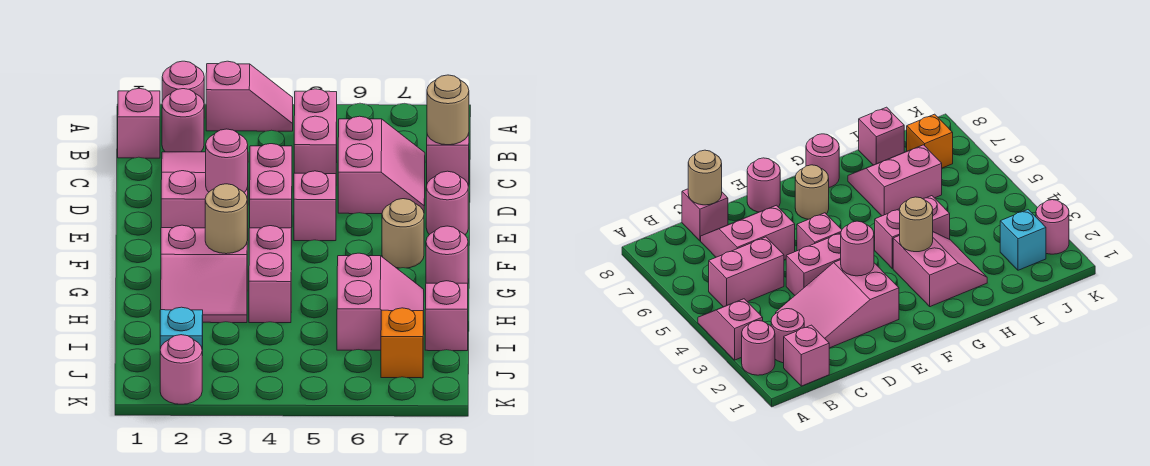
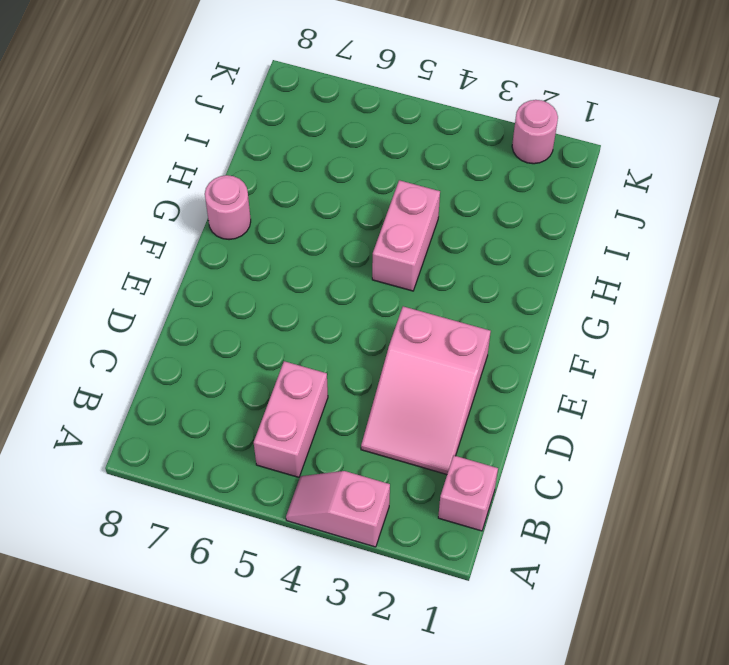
none -> pink round brick A2 level 1
none -> pink round brick B2 level 1
none -> pink slope C6:D7 level 1 top 6

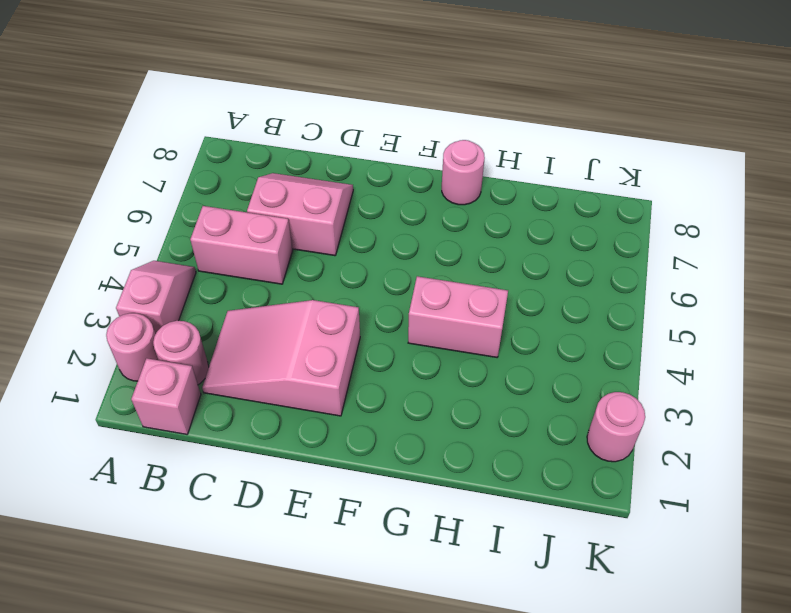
none -> pink brick C8 level 1
none -> pink brick D4:E4 level 1
none -> pink brick E5 level 1

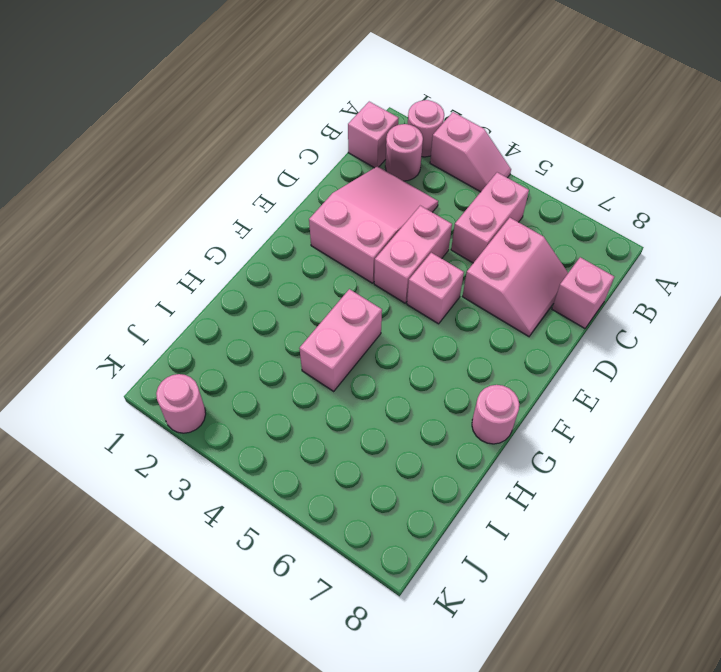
none -> pink round brick E8 level 1
none -> tan round brick F7 level 1
none -> pink slope G2:H3 level 1 top G

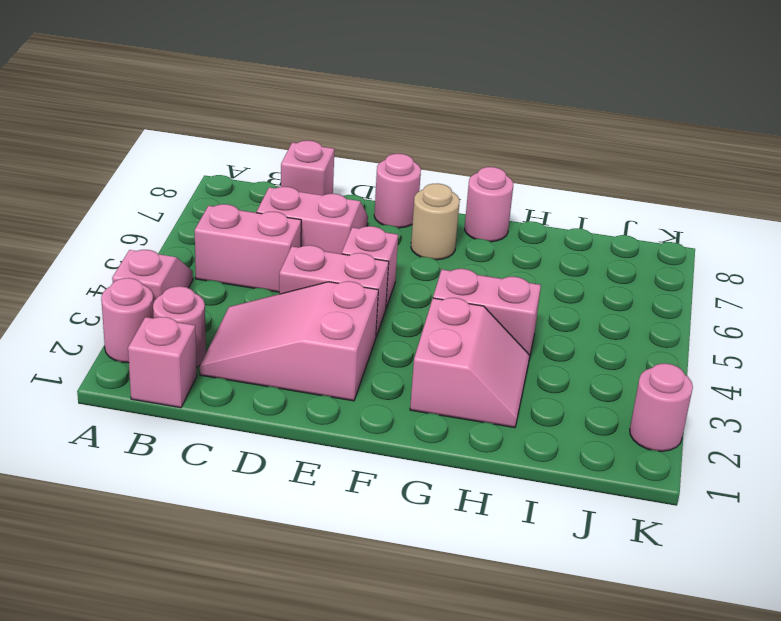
none -> pink slope H6:I7 level 1 top 6
none -> pink brick I8 level 1
none -> cyan brick J2 level 1

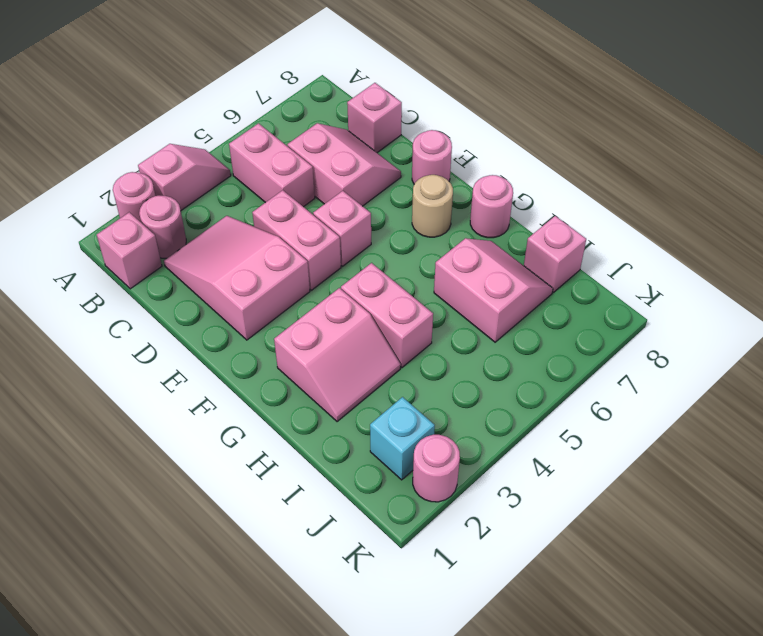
none -> orange brick J7 level 1
none -> tan round brick C8 level 2
none -> pink round brick E3 level 2

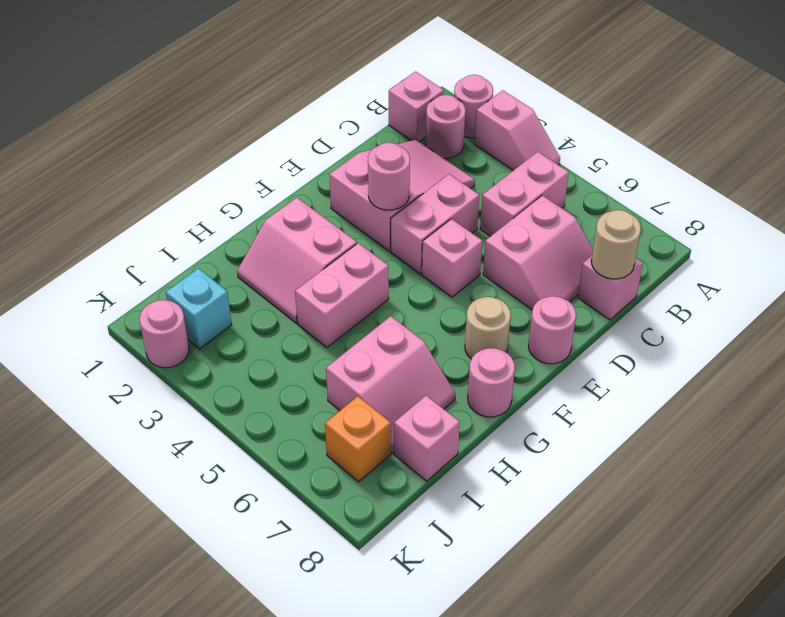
none -> tan round brick G3 level 2

